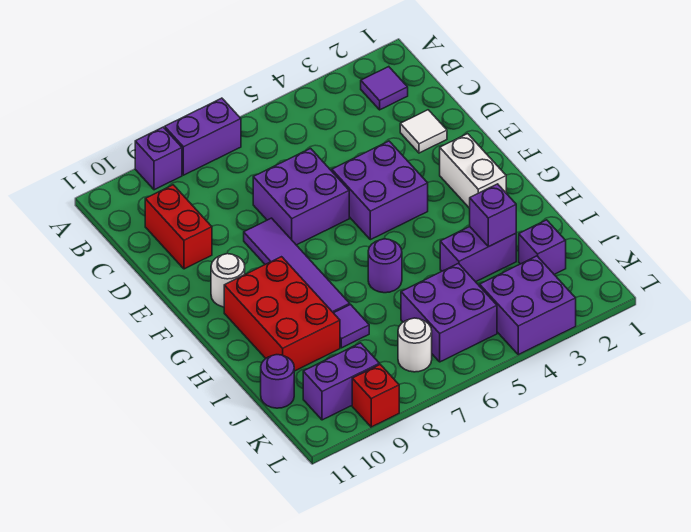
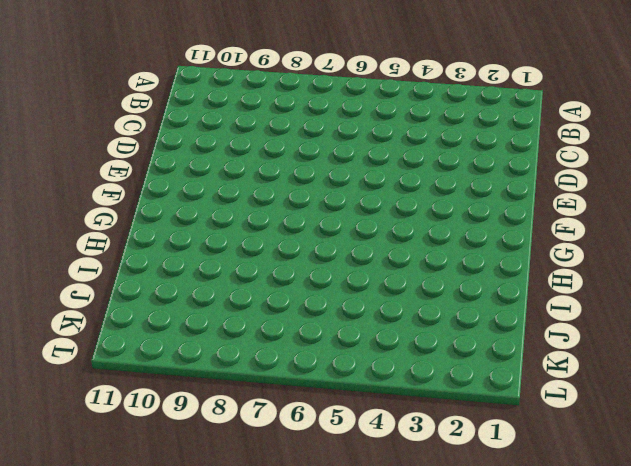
none -> purple brick A7:A8 level 1
none -> purple brick A9 level 1
none -> purple tile B2 level 1

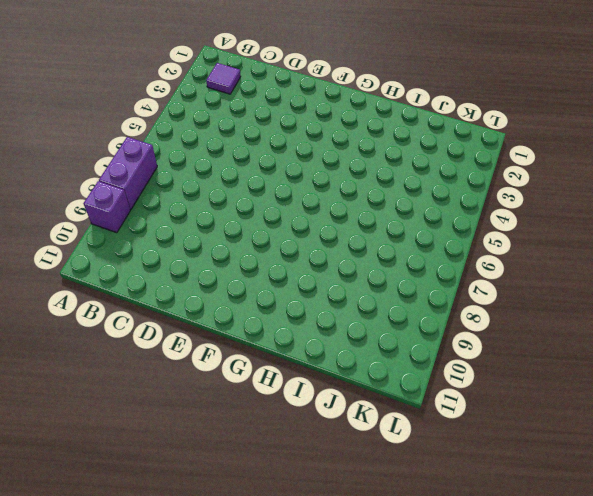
none -> red brick C10:D10 level 1
none -> white tile D2 level 1
none -> purple brick D6:E7 level 1

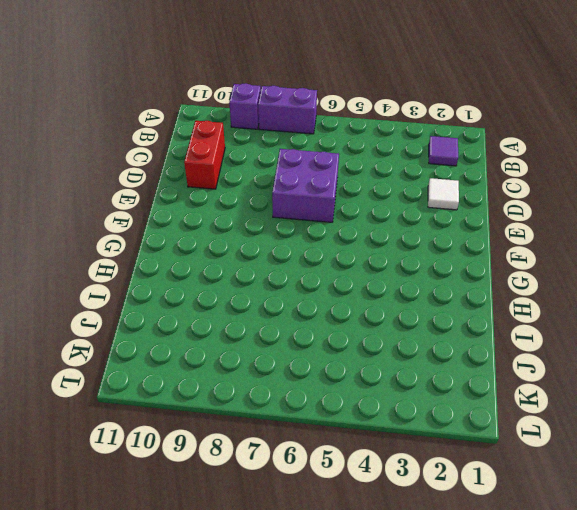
none -> purple brick E4:F5 level 1
none -> purple tile E8:H8 level 1
none -> white brick F2:G2 level 1

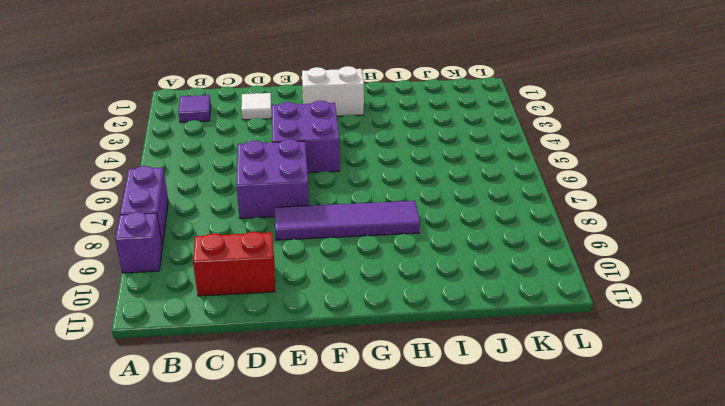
none -> white round brick F10 level 1
none -> red brick G9:I10 level 1
none -> purple round brick H6 level 1

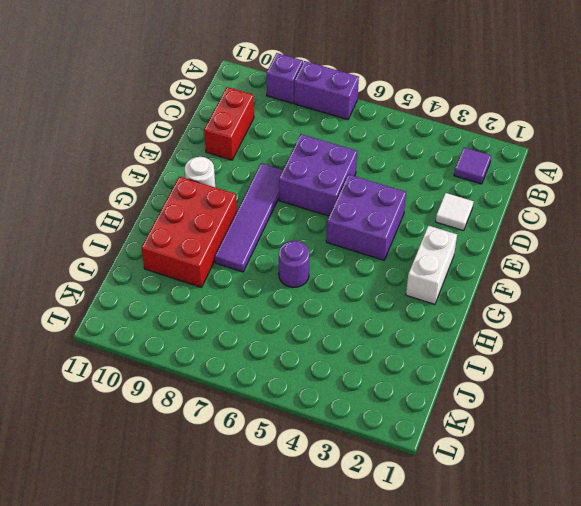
none -> purple brick I3:I4 level 1
none -> purple tile I8 level 1
none -> purple brick J2 level 1

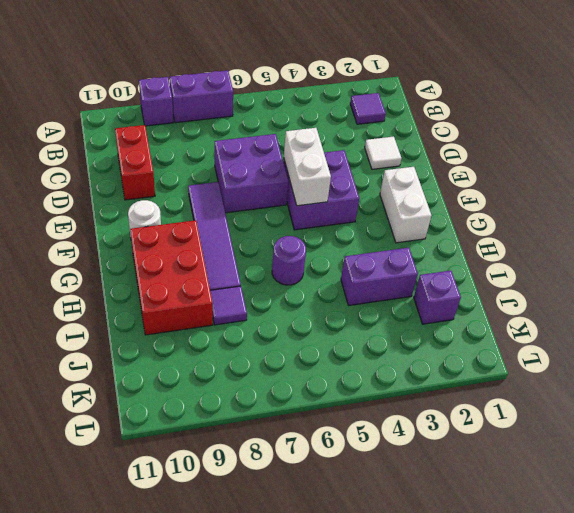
white brick E5:F5 level 2 -> none
none -> purple brick J5:K6 level 1
none -> purple round brick J11 level 1
none -> purple brick K3:L4 level 1

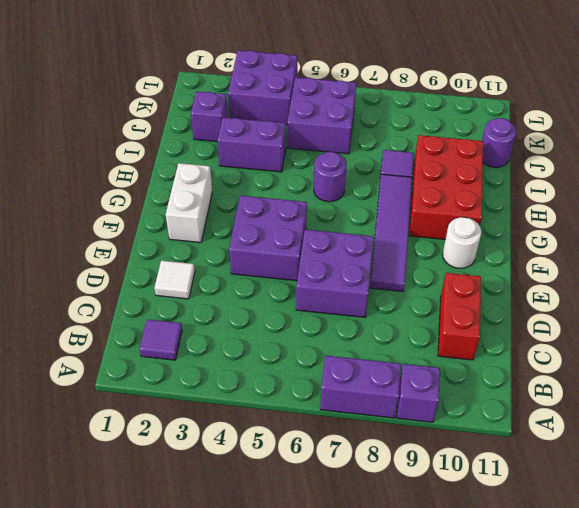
none -> white round brick K7 level 1
none -> purple brick K9:K10 level 1
none -> red brick L9 level 1

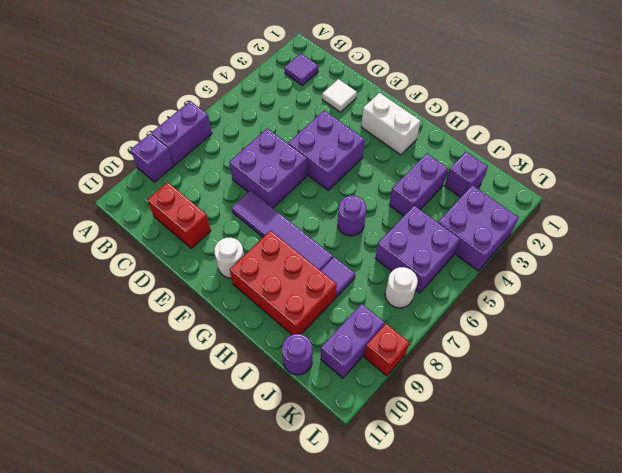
none -> purple brick I3 level 2

